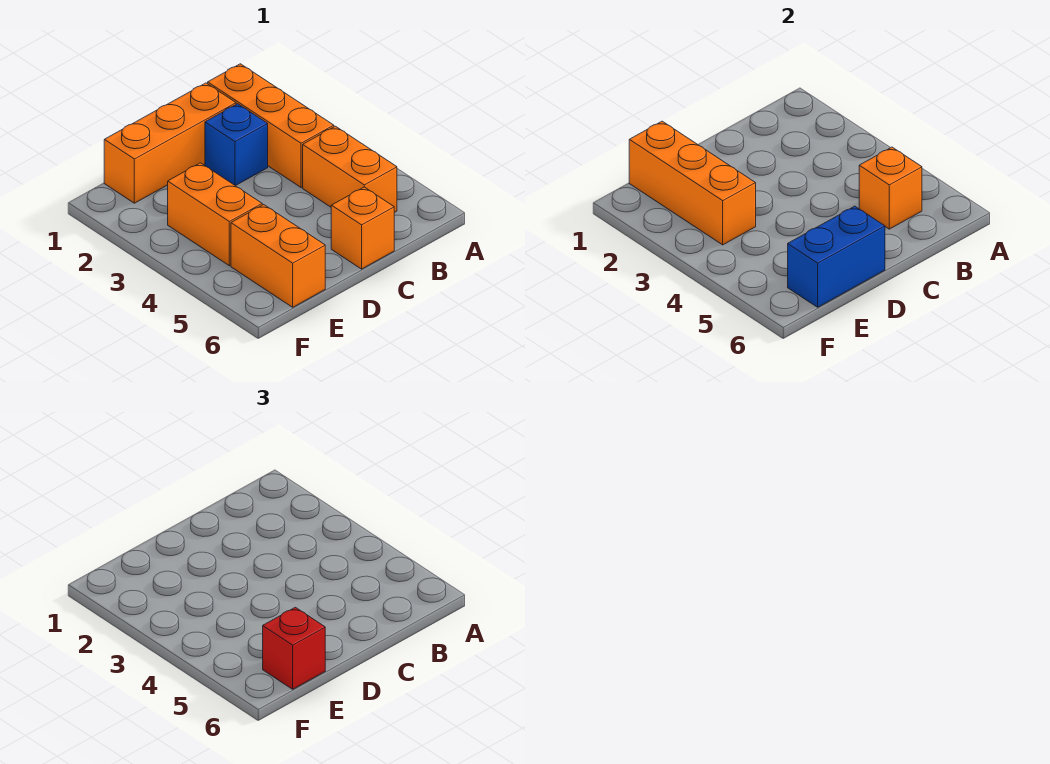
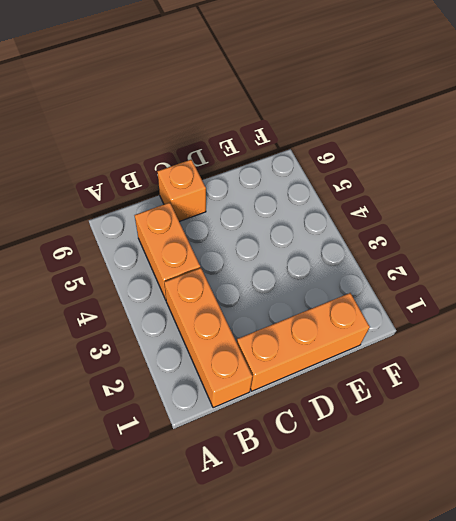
none -> blue brick C2 level 1
none -> orange brick E3:E4 level 1

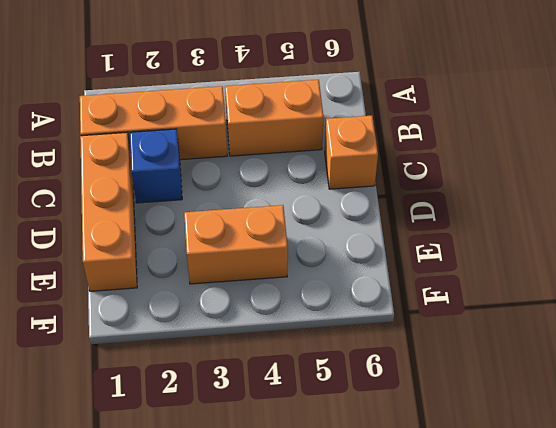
none -> orange brick E5:E6 level 1
none -> orange brick B5 level 2

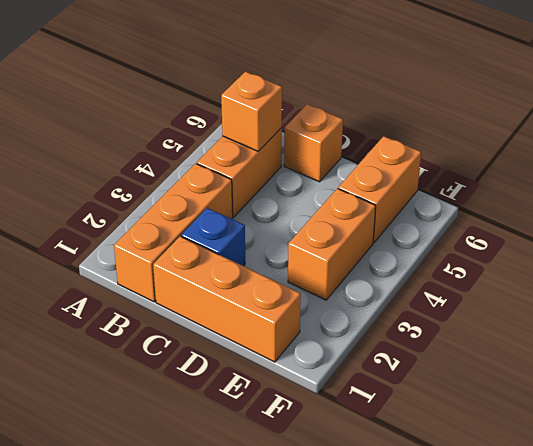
none -> blue brick D6:E6 level 2
none -> orange brick E1:E3 level 2

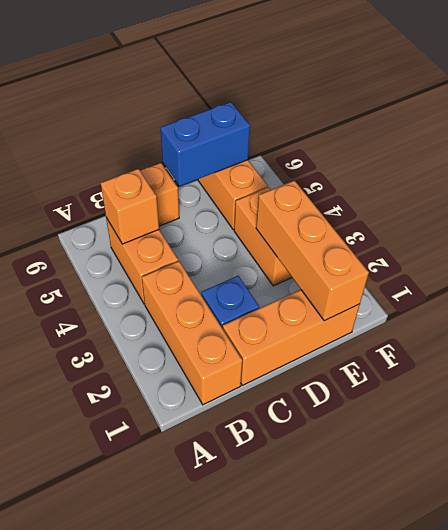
none -> red brick E6 level 3

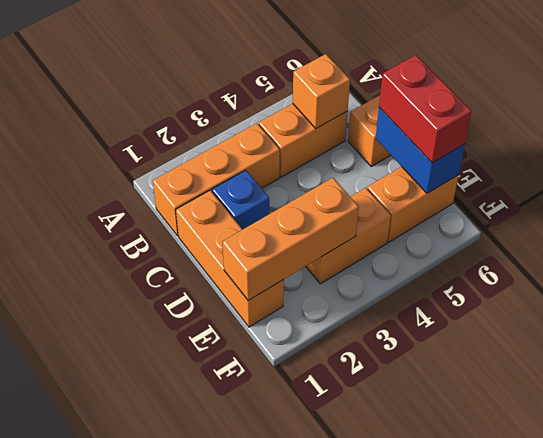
red brick D6:E6 level 3 -> red brick E6 level 3

